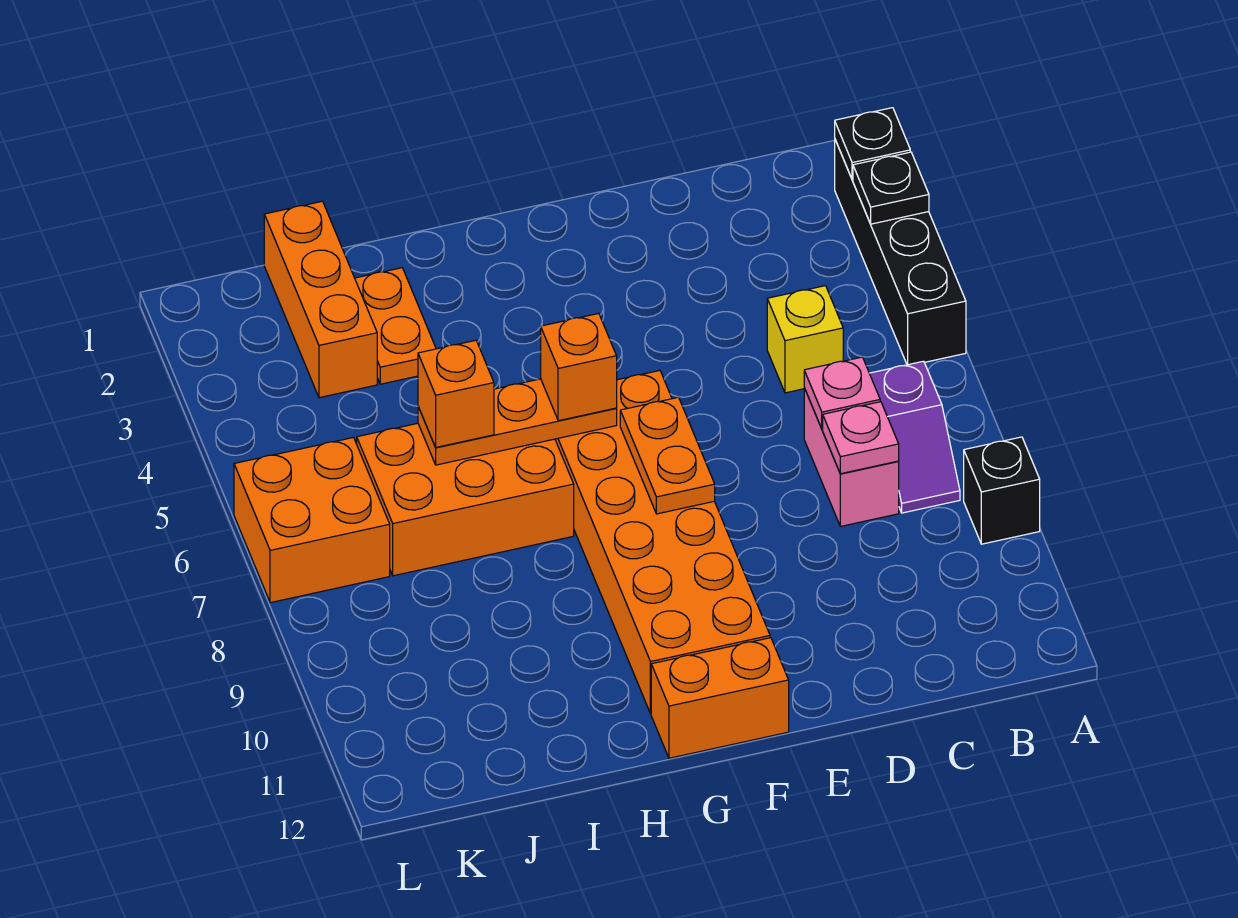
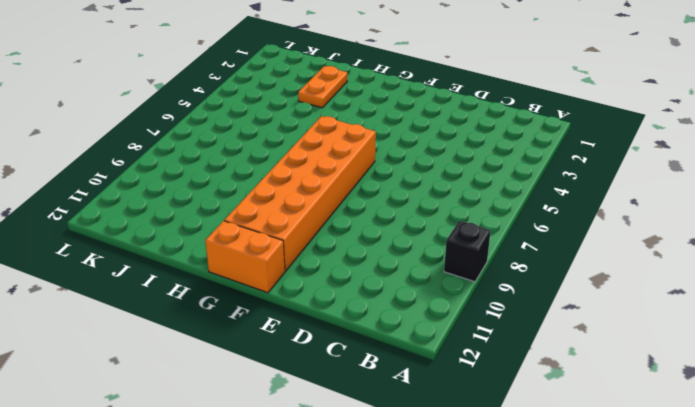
none -> black brick A2:A5 level 1
none -> purple slope B7:B8 level 1 top 7
none -> yellow brick C5 level 1

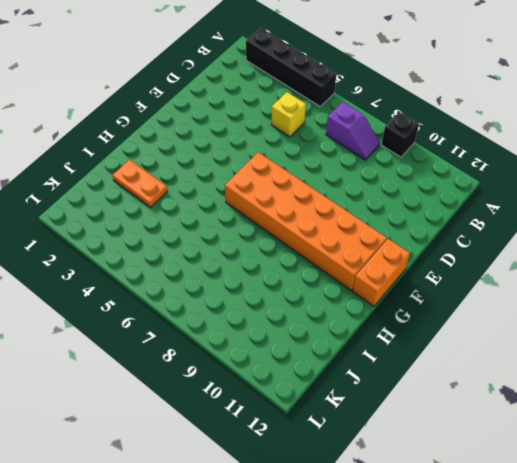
none -> pink brick C7:C8 level 1
none -> orange brick H6:J7 level 1
none -> orange brick J1:J3 level 1

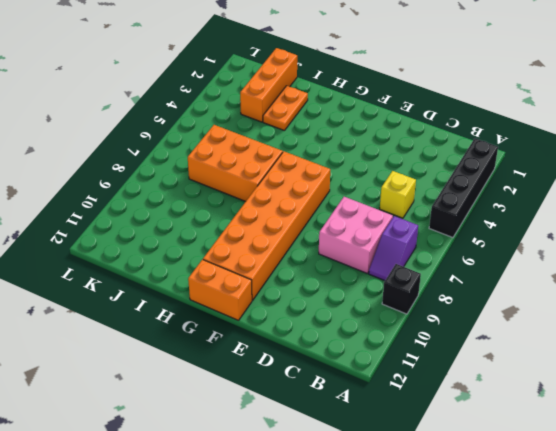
pink brick C7:D8 level 1 -> pink brick C7:C8 level 1
none -> orange brick K6:L7 level 1
none -> black plate A2 level 2
none -> black plate A3 level 2

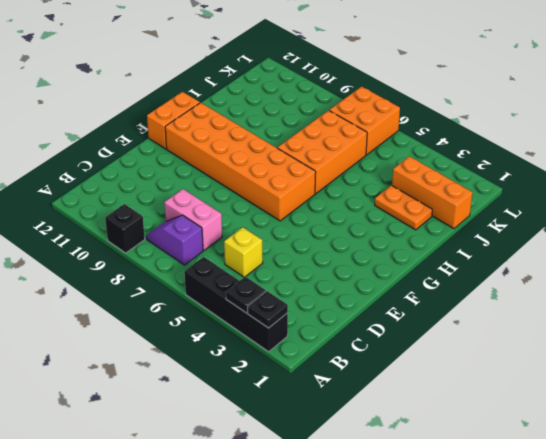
none -> pink plate C7 level 2
none -> pink plate C8 level 2
none -> orange plate F7:F8 level 2

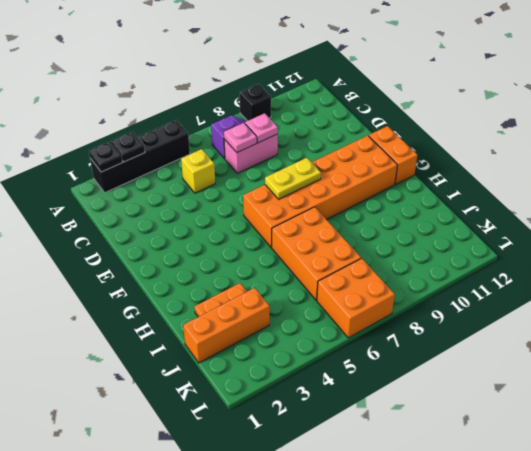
yellow plate F7:F8 level 2 -> orange plate F7:F8 level 2
none -> orange plate G6:I6 level 2
none -> orange brick G6 level 3
none -> orange brick I6 level 3

